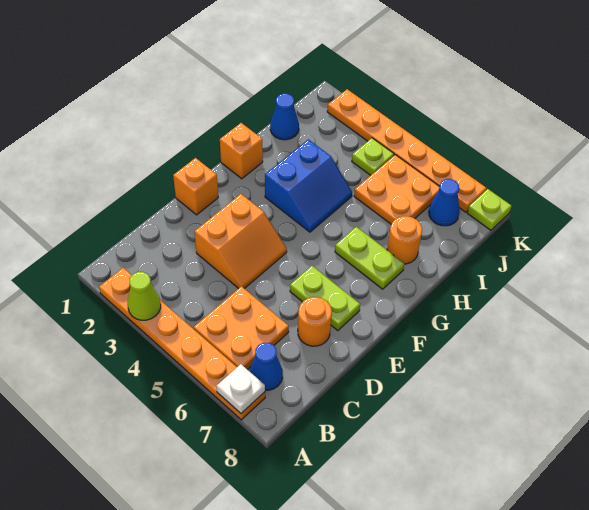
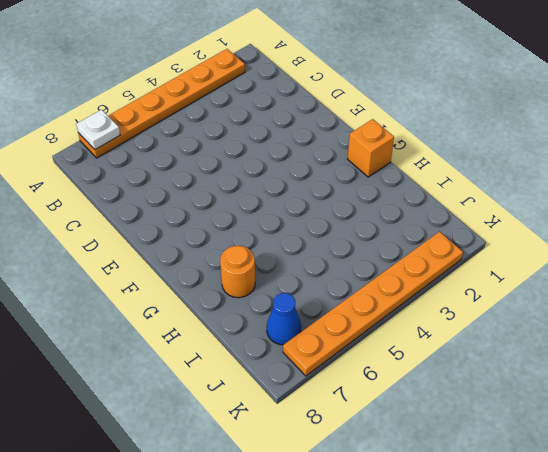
none -> orange plate B5:C6 level 1
none -> blue cone B7 level 1
none -> orange slope D3:E4 level 1 top 3

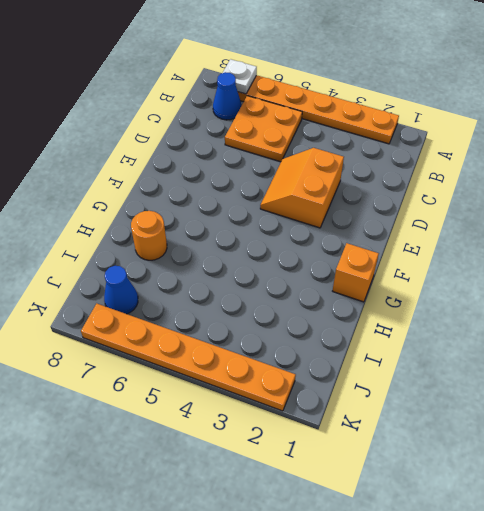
none -> orange round brick D7 level 1
none -> orange brick E1 level 1
none -> lime plate E6:E7 level 1

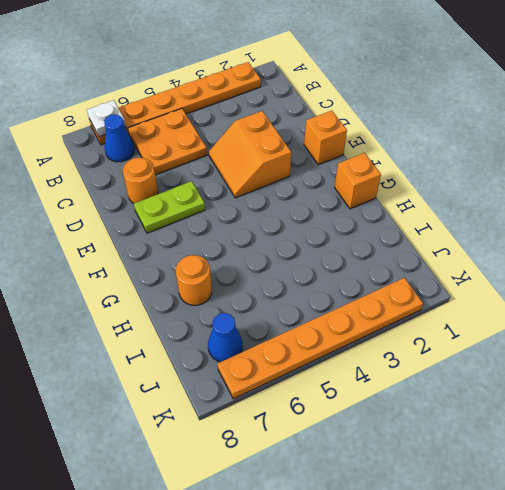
none -> blue slope G3:H4 level 1 top 3
none -> lime plate G6:G7 level 1
none -> blue cone I1 level 1

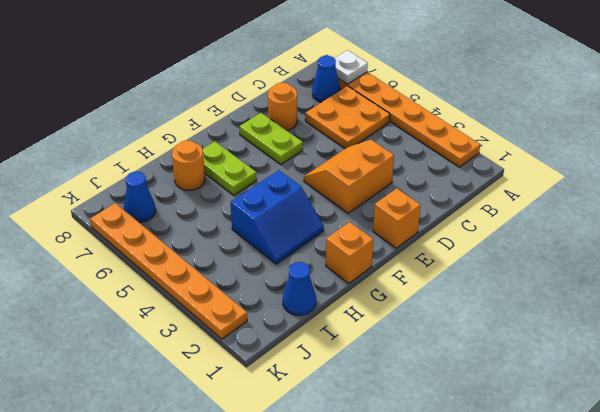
blue slope G3:H4 level 1 top 4 -> blue slope G3:H4 level 1 top 3
none -> orange plate I5:J6 level 1
none -> lime plate J4 level 1
none -> lime plate K8 level 1

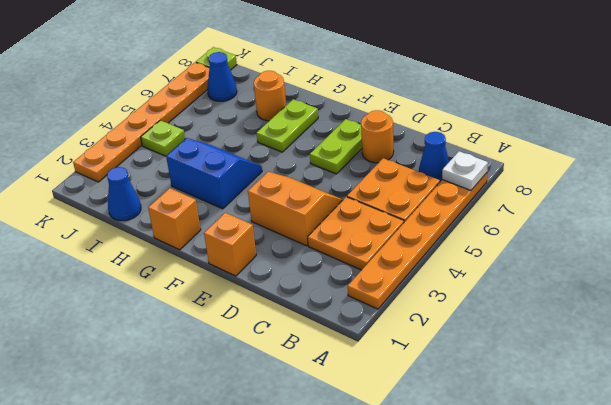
orange plate B3:C4 level 1 -> orange plate I5:J6 level 1
none -> lime cone A3 level 2

